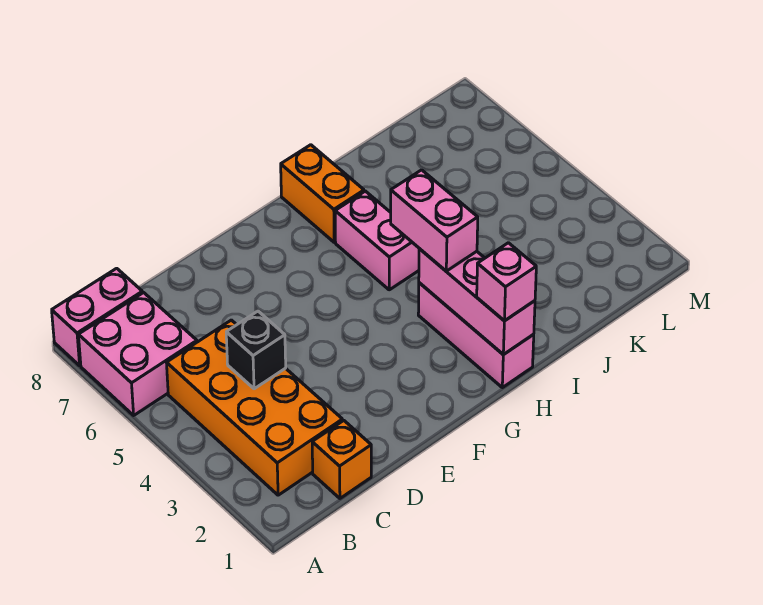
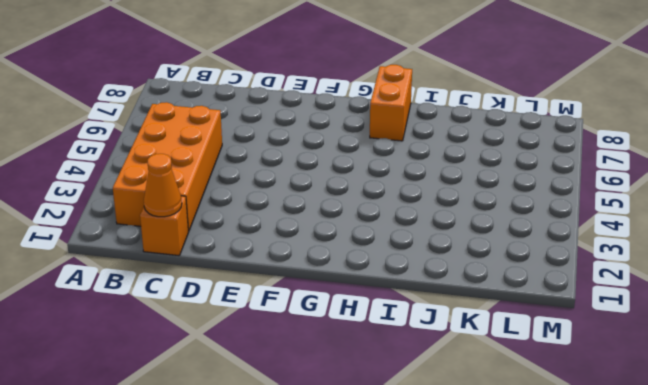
orange cone C1 level 2 -> none
none -> pink brick A6:B7 level 1
none -> pink brick A8:B8 level 1

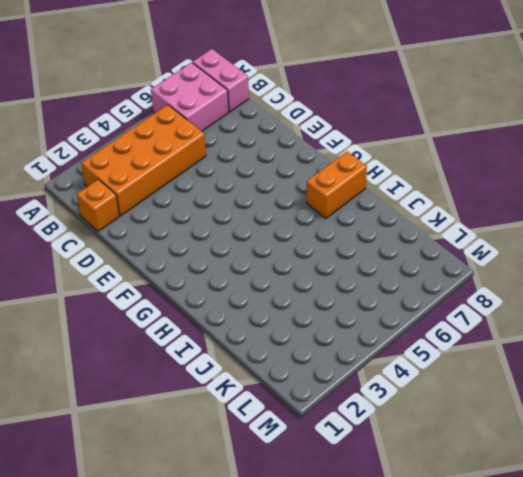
none -> pink brick H1:H3 level 1
none -> pink brick H5:H6 level 1

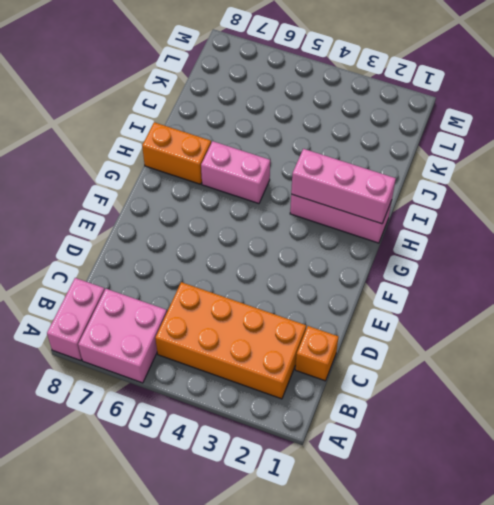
none -> black brick C4 level 2
none -> pink brick H1 level 3

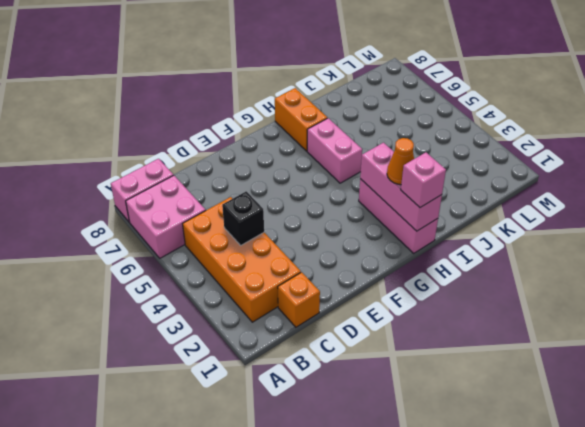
orange cone H2 level 3 -> none
none -> pink brick H3:H4 level 3

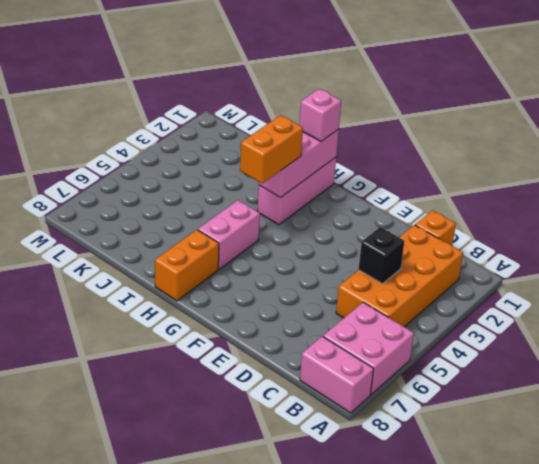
orange brick H3:H4 level 3 -> pink brick H3:H4 level 3

